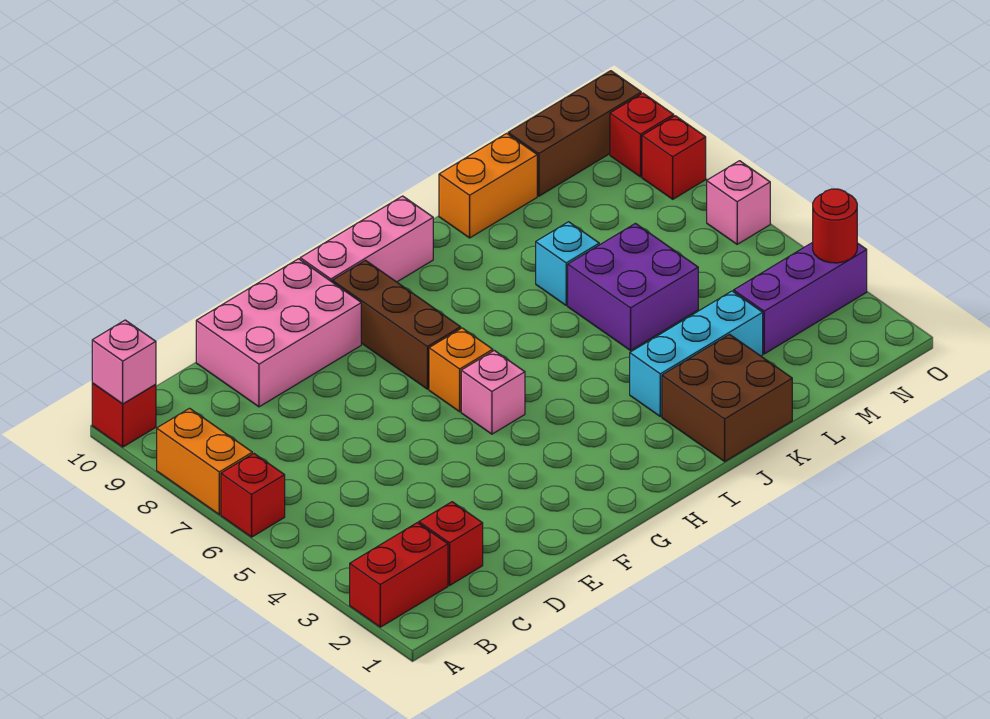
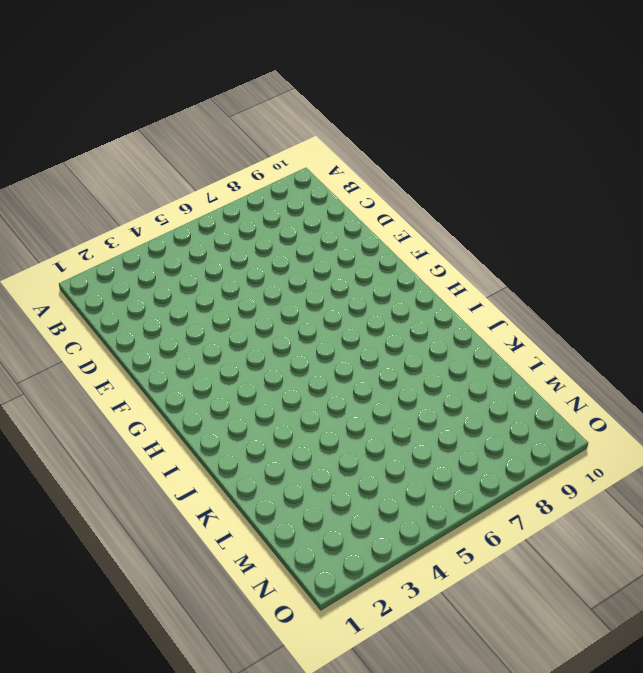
none -> red brick A2:B2 level 1
none -> red brick A6 level 1
none -> orange brick A7:A8 level 1

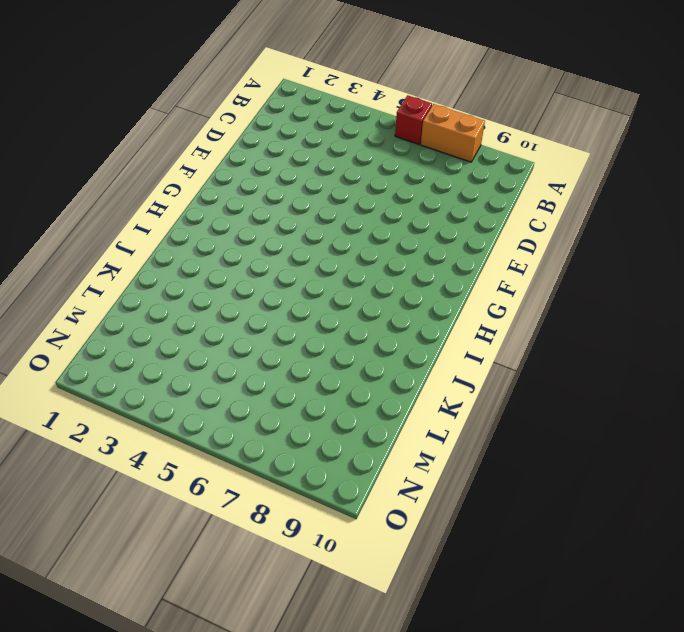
none -> red brick A2:B2 level 1
none -> red brick A10 level 1
none -> red brick C2 level 1

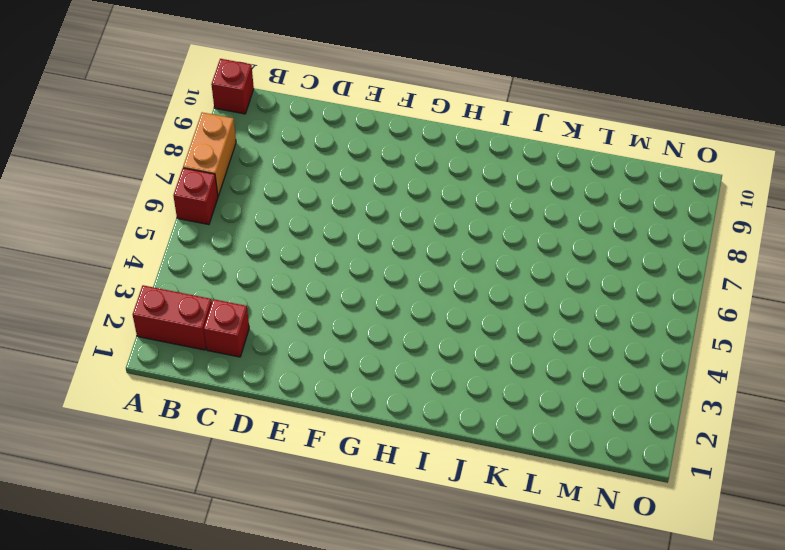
none -> pink brick D9:F10 level 1
none -> pink brick G5 level 1
none -> orange brick G6 level 1

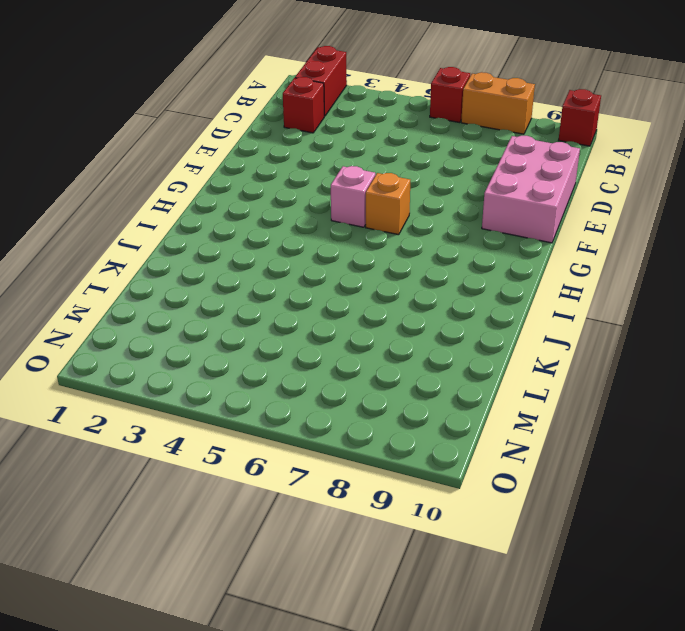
none -> brown brick G7:G9 level 1
none -> pink brick G10:I10 level 1
none -> brown brick J1:K2 level 1

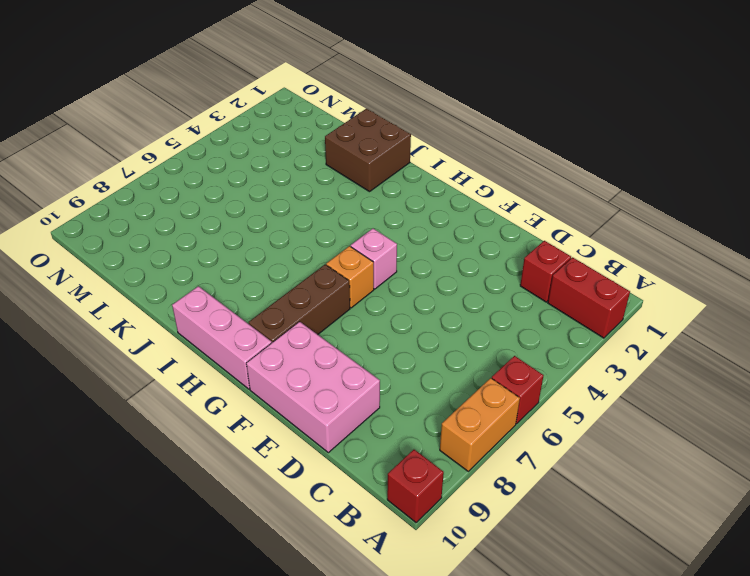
none -> cyan brick J3:L3 level 1
none -> purple brick K5:L6 level 1
none -> cyan brick K7 level 1

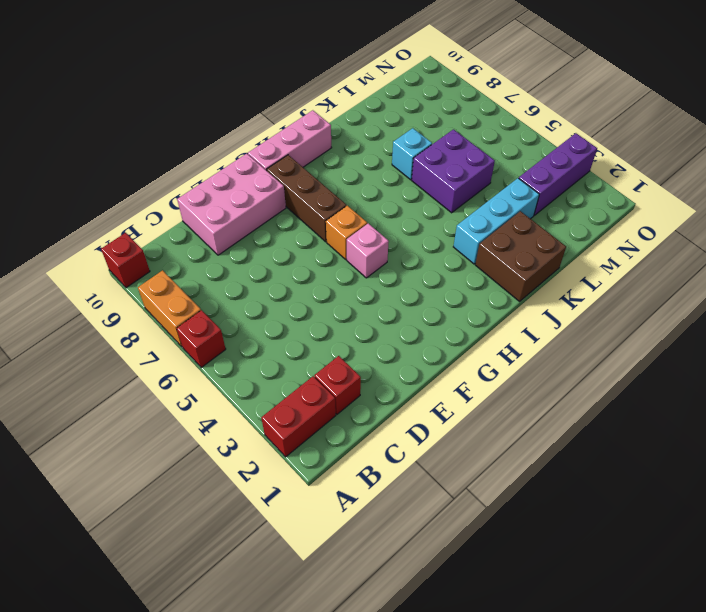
none -> orange brick K10:L10 level 1
none -> brown brick M10:O10 level 1
none -> pink brick O6 level 1

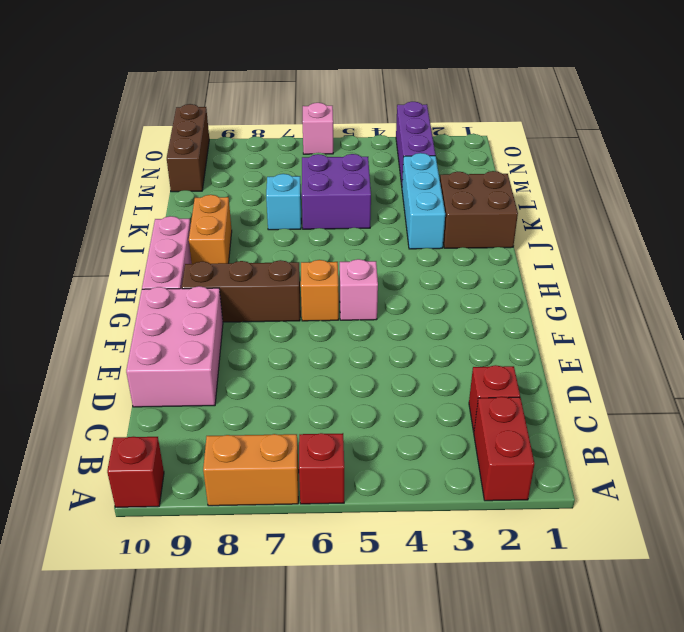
orange brick I9:J9 level 1 -> orange brick K10:L10 level 1
none -> red brick O8 level 1
none -> red brick O9 level 1
none -> pink brick A10 level 2

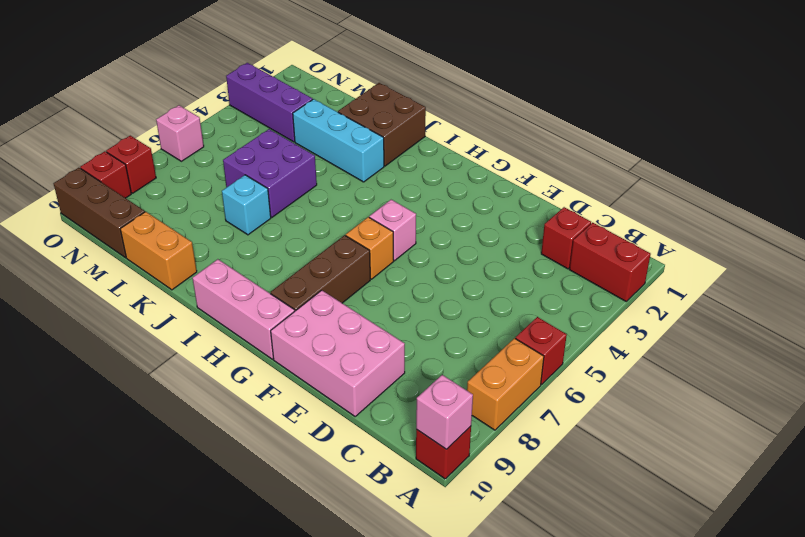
none -> red round brick O3 level 2

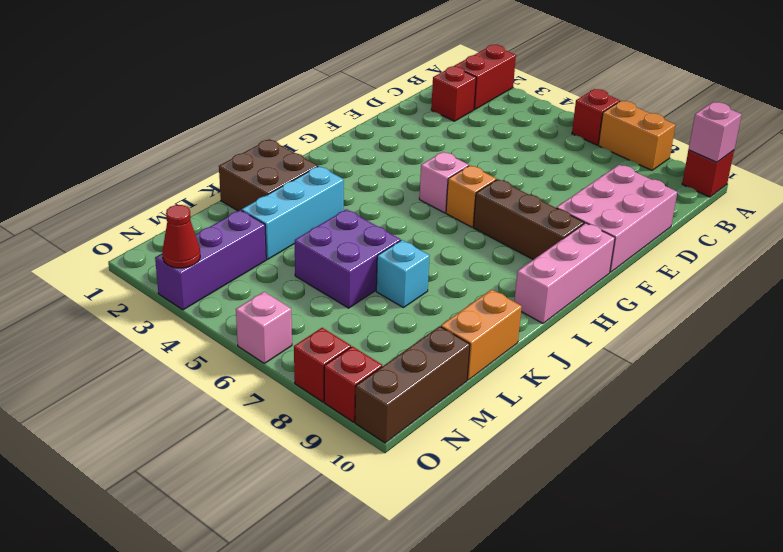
red cone O3 level 2 -> red round brick O3 level 2

